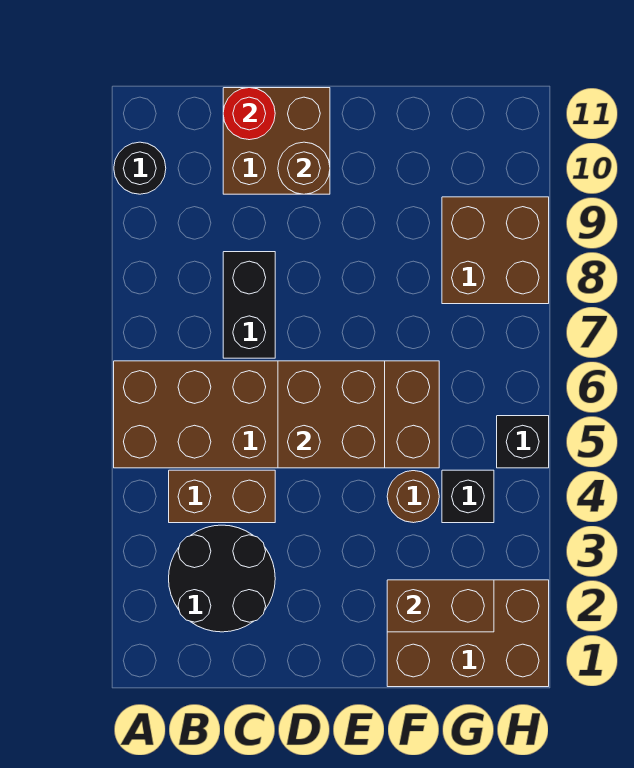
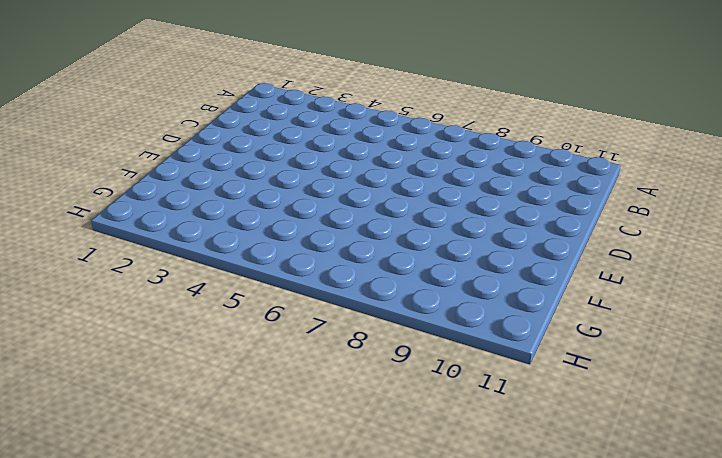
none -> brown brick A5:F6 level 1
none -> black round brick A10 level 1
none -> black round brick B2:C3 level 1

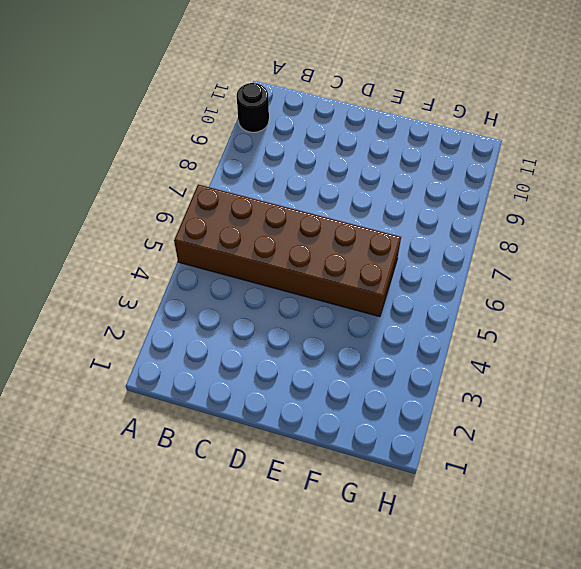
none -> black round brick B2:C3 level 1
none -> brown brick B4:C4 level 1
none -> black brick C7:C8 level 1

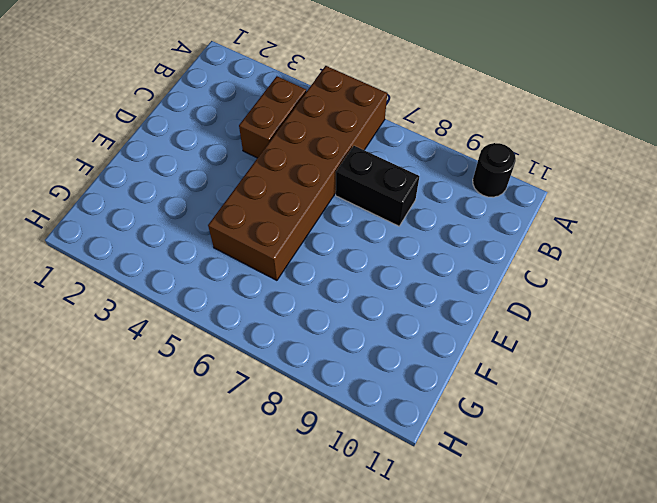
none -> black round brick B2:C3 level 1
none -> brown brick C10:D11 level 1
none -> brown brick F1:H2 level 1

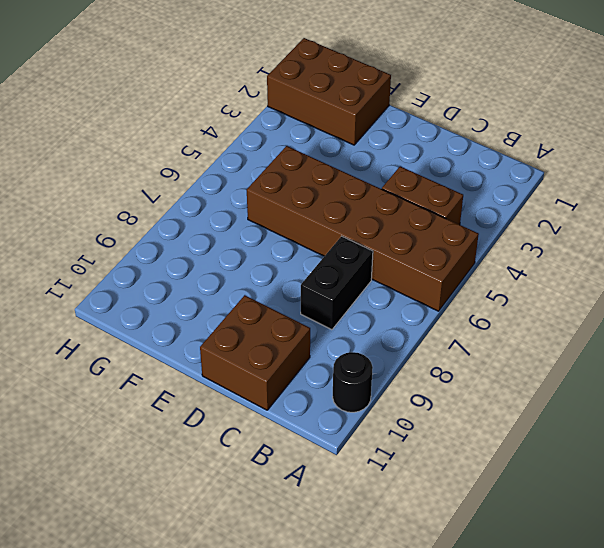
none -> black round brick B2:C3 level 1
none -> brown round brick F4 level 1
none -> black brick G4 level 1

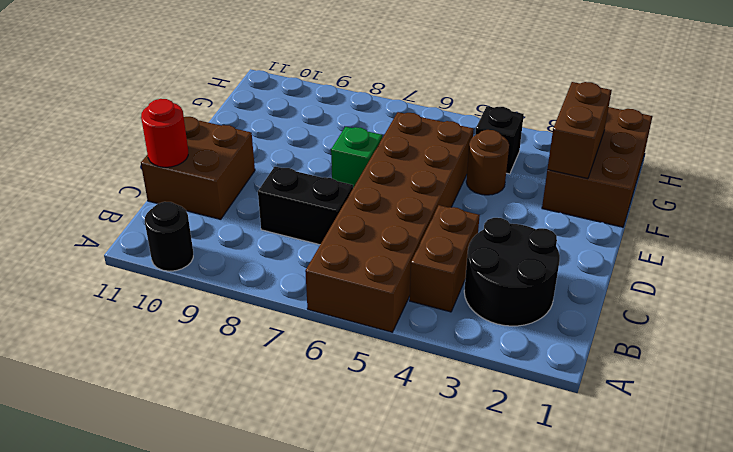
green brick E7 level 1 -> none
none -> brown brick G8:H9 level 1
none -> black brick H5 level 1
none -> brown brick D5:E6 level 2

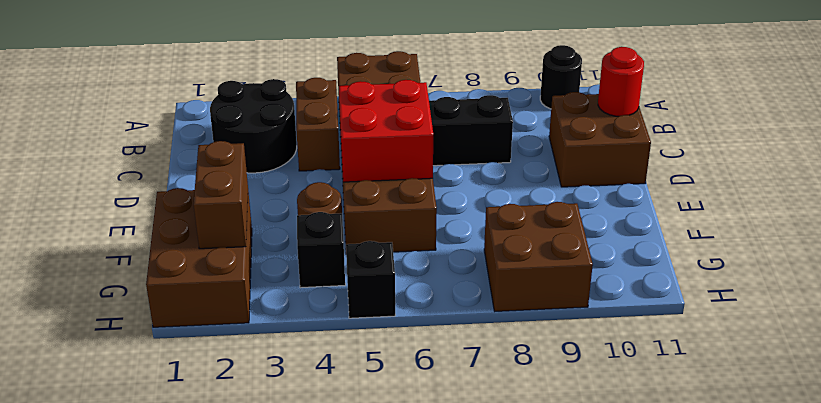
red brick D5:E6 level 2 -> brown brick D5:E6 level 2
none -> brown round brick D10 level 2

